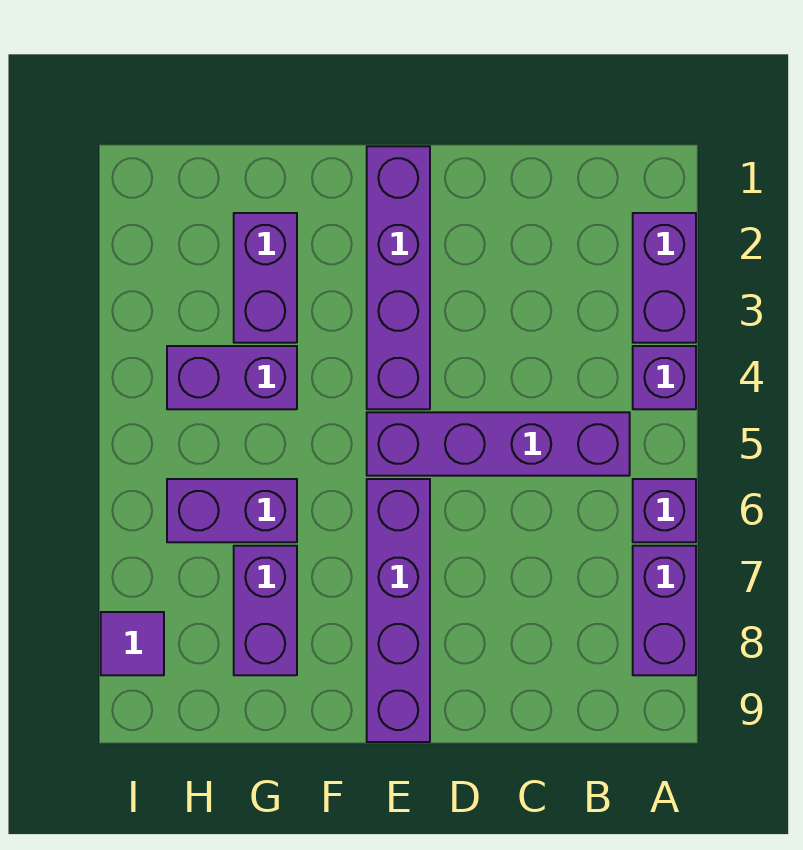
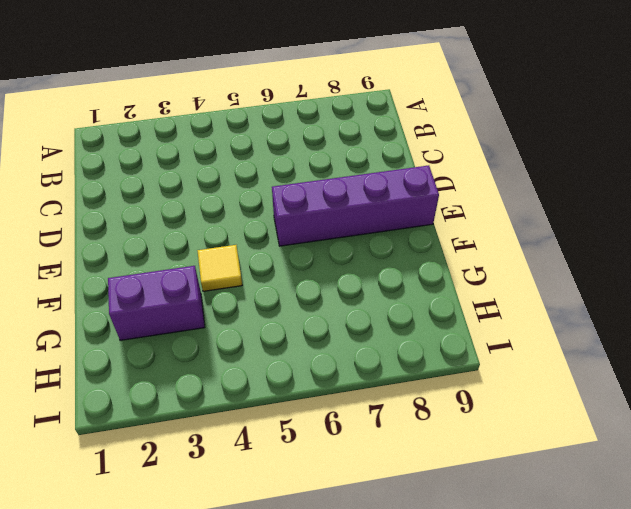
yellow tile F4 level 1 -> none
none -> purple brick A2:A3 level 1
none -> purple brick A4 level 1
none -> purple brick A6 level 1

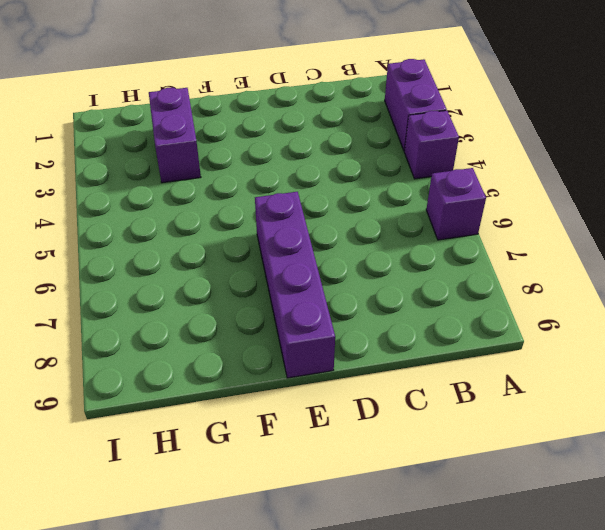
none -> purple brick A7:A8 level 1
none -> purple brick B5:E5 level 1
none -> purple brick E1:E4 level 1

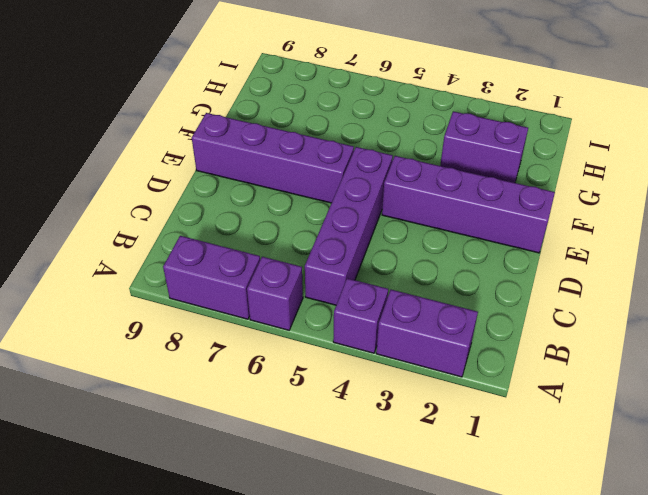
none -> purple brick G4:H4 level 1
none -> purple brick G6:H6 level 1
none -> purple brick G7:G8 level 1

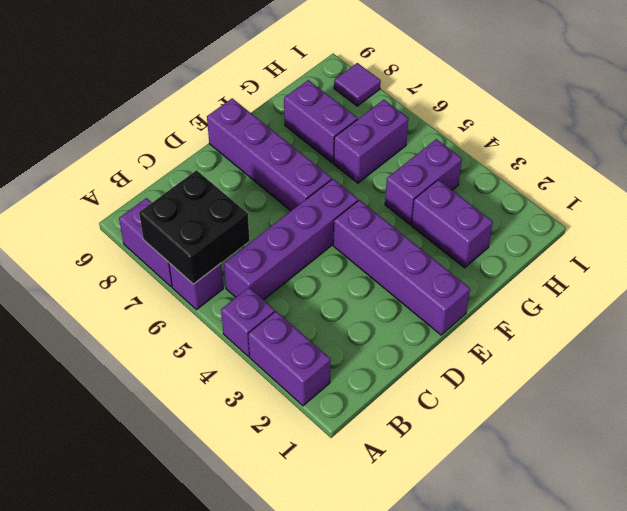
black brick A6:B7 level 2 -> none

